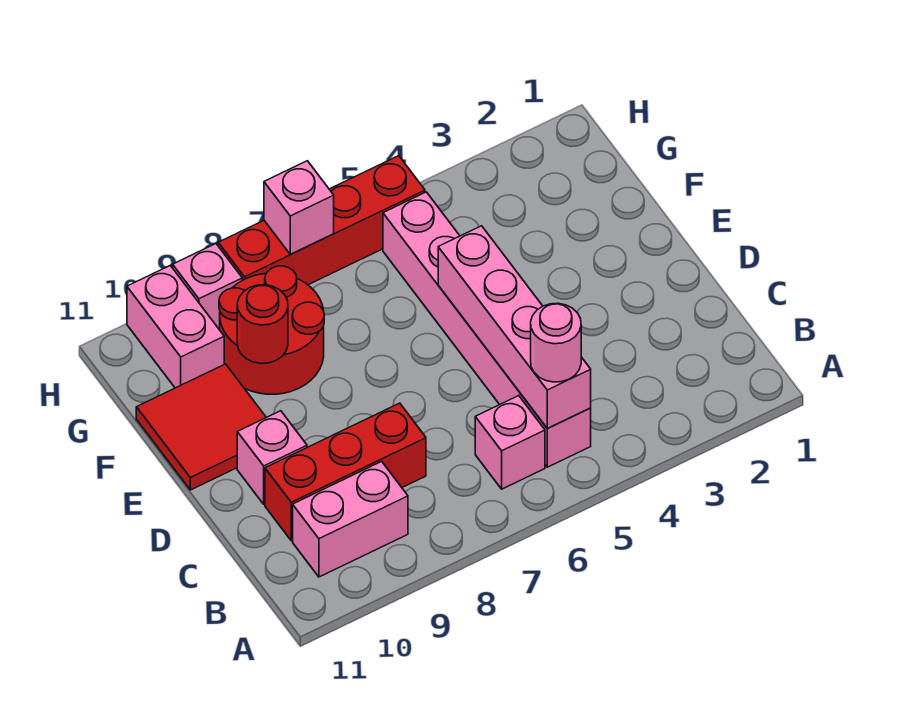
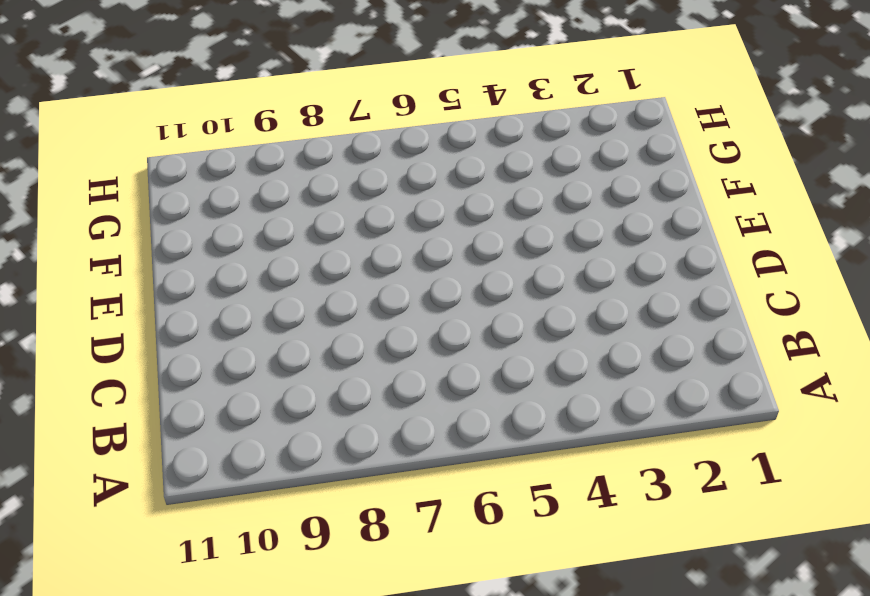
none -> pink brick B5:G5 level 1
none -> pink brick B6 level 1
none -> pink brick B9:B10 level 1

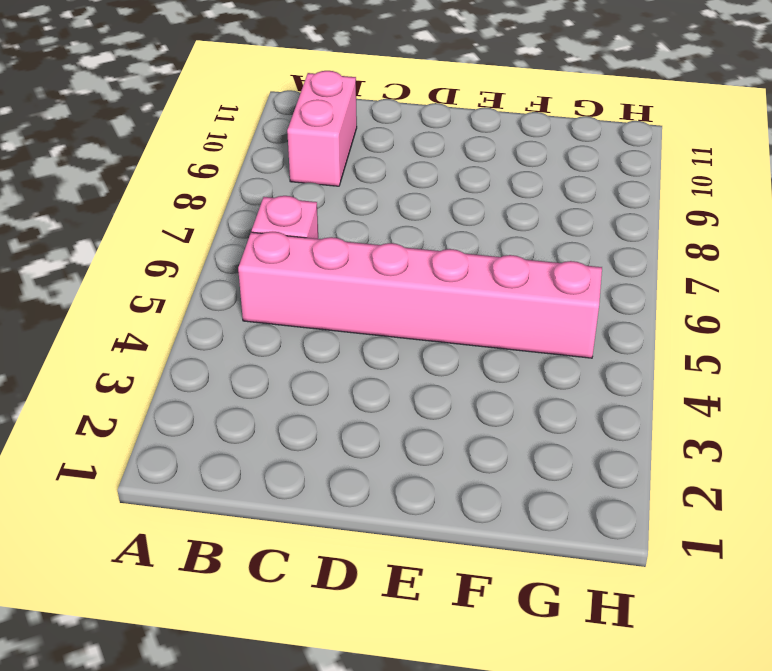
none -> red brick C8:C10 level 1
none -> pink brick D10 level 1
none -> red tile E10:F11 level 1

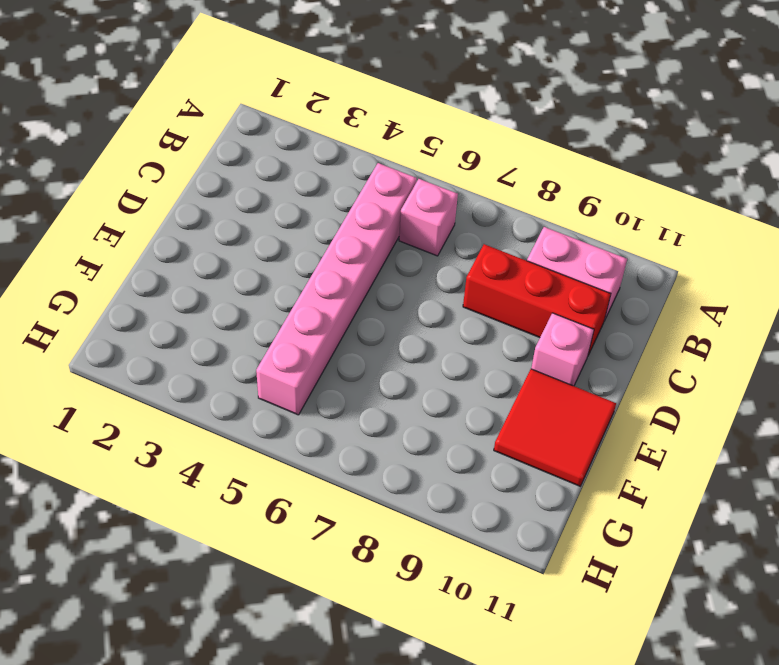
none -> red round brick F8:G9 level 1
none -> pink brick G10:H10 level 1
none -> red brick H5:H8 level 1

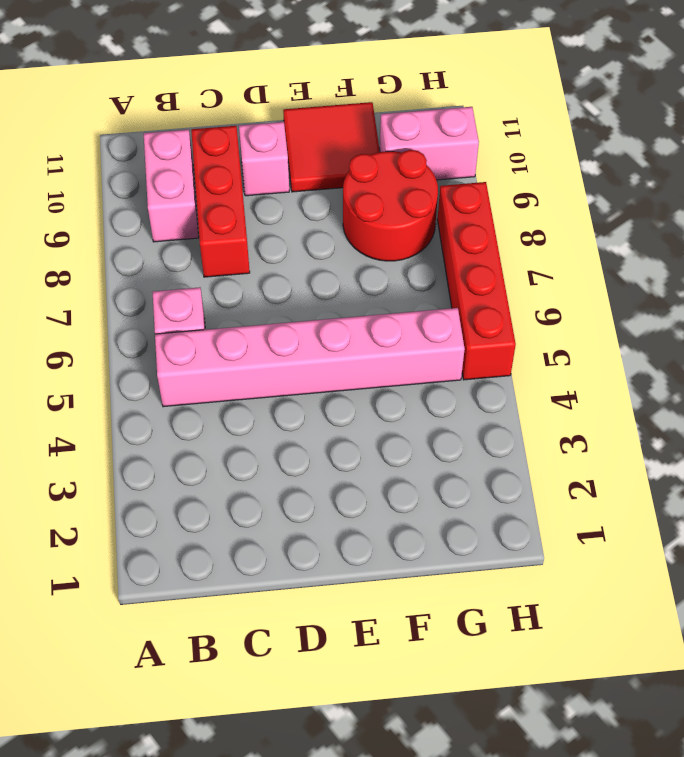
none -> pink brick H9 level 1
none -> pink brick B5:E5 level 2
none -> red round brick F9 level 2

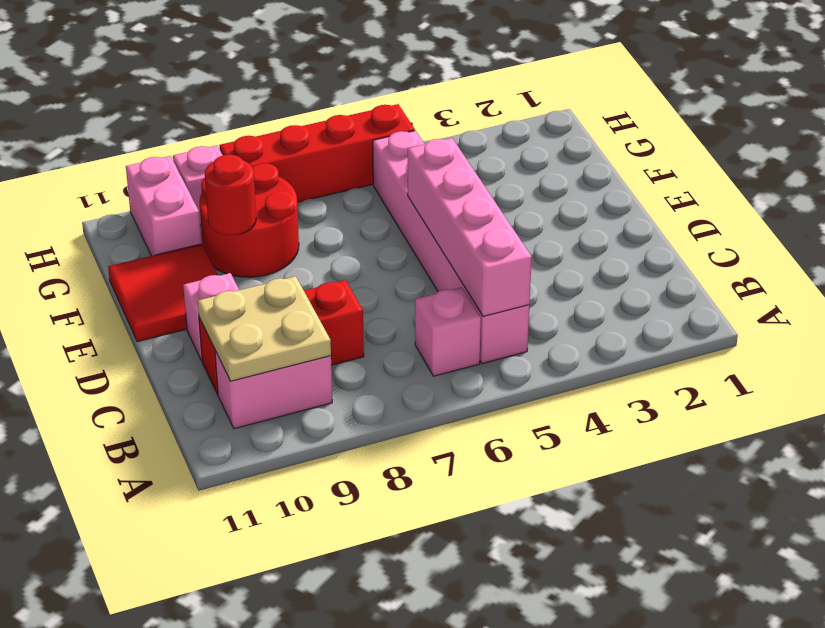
tan plate B9:C10 level 2 -> none
none -> pink brick H7 level 2
none -> pink round brick B5 level 3

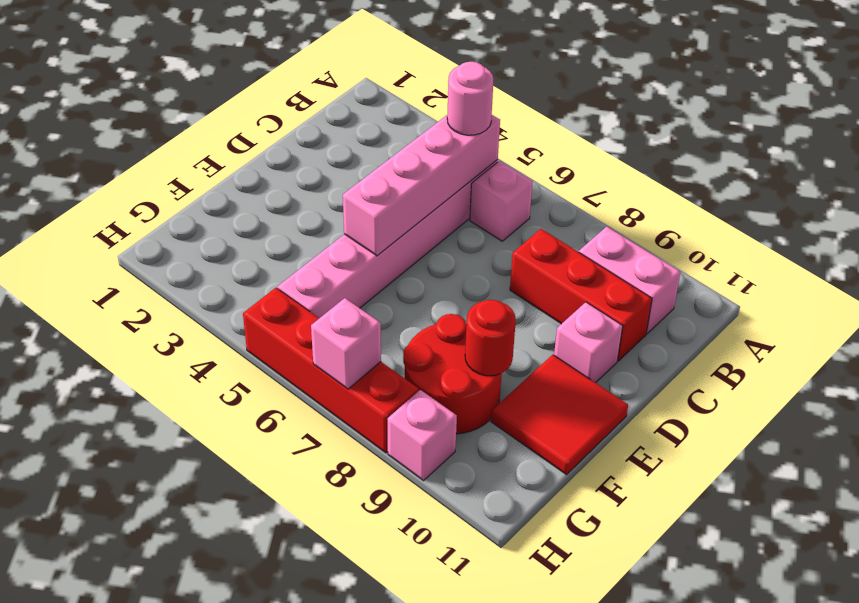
none -> pink brick G10:H10 level 1

